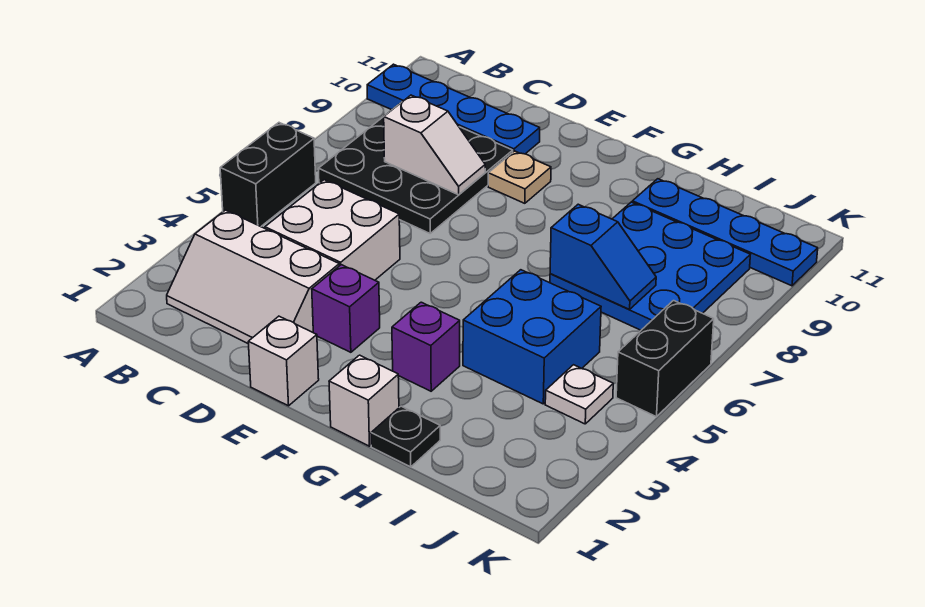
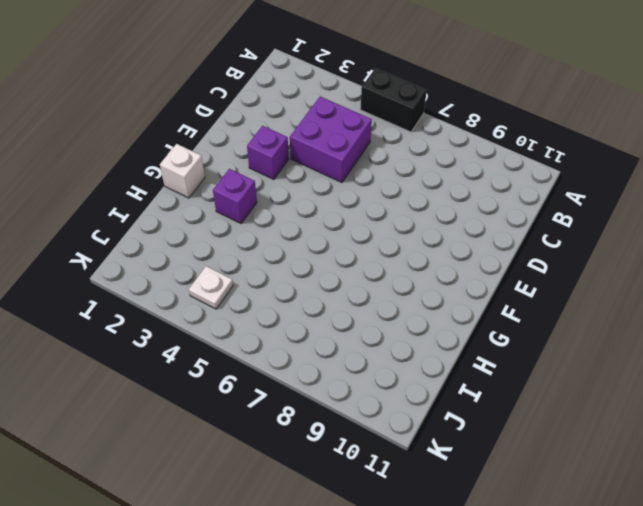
purple brick C4:D5 level 1 -> white brick C4:D5 level 1
none -> blue plate A10:D10 level 1
none -> white slope B2:D3 level 1 top 3
none -> black plate B7:D9 level 1

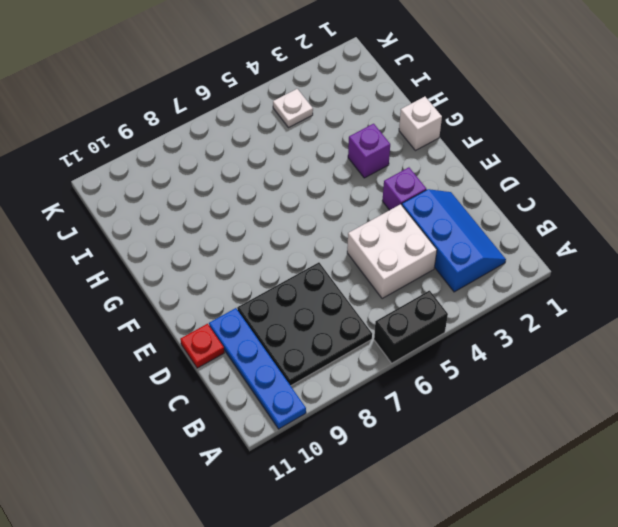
blue slope B2:D3 level 1 top 3 -> white slope B2:D3 level 1 top 3
red plate D11 level 1 -> none
none -> white brick E1 level 1
none -> tan plate E9 level 1
none -> black plate H1 level 1

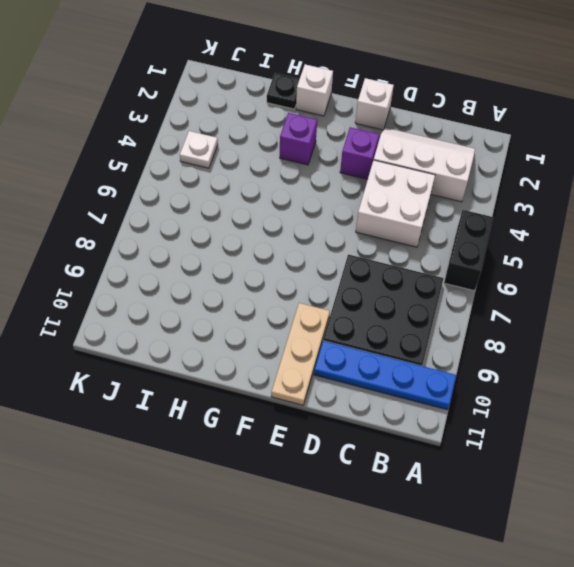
tan plate E9:E11 level 1 -> tan plate E9 level 1
none -> blue brick H4:I5 level 1
none -> blue plate H7:J9 level 1
none -> blue plate H10:K10 level 1

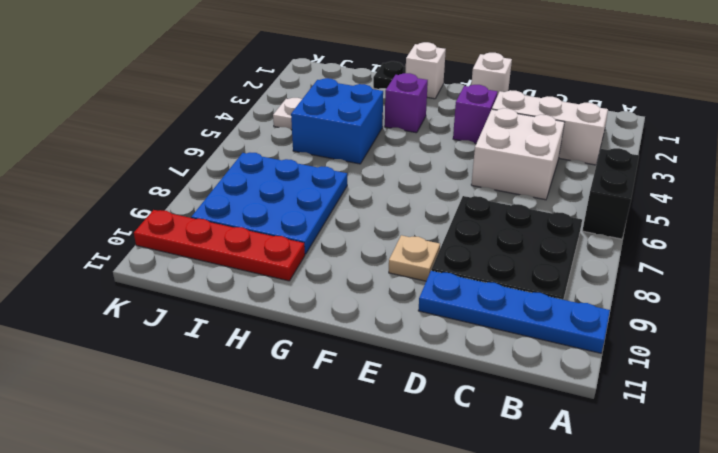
red plate H10:K10 level 1 -> blue plate H10:K10 level 1
none -> black brick K5:K6 level 1
none -> white slope C8:D8 level 2 top C
none -> blue slope H7:I7 level 2 top H

